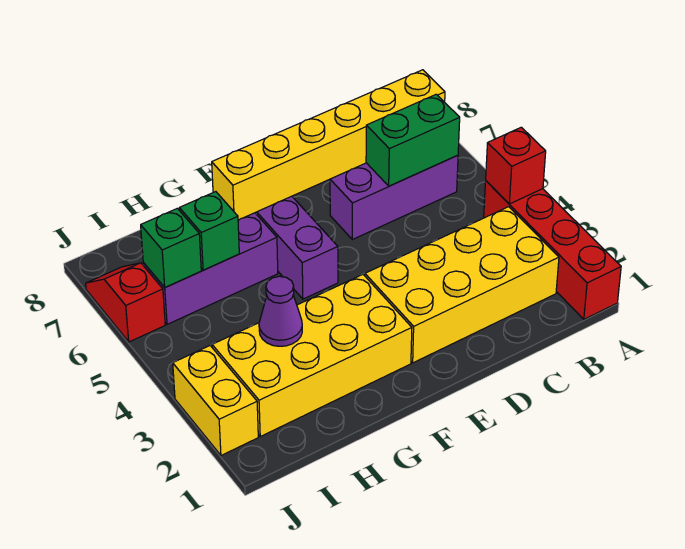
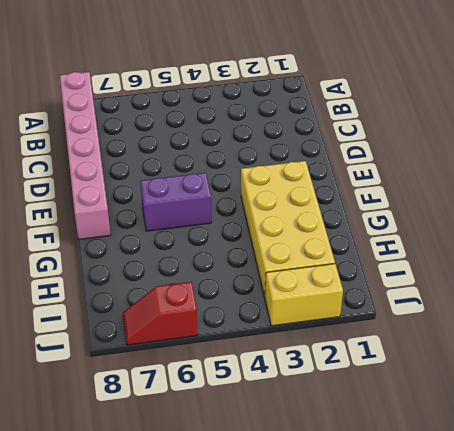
pink brick A8:F8 level 1 -> yellow brick A8:F8 level 1
none -> red brick A1:A4 level 1
none -> yellow brick B2:E3 level 1
none -> purple brick B6:D6 level 1

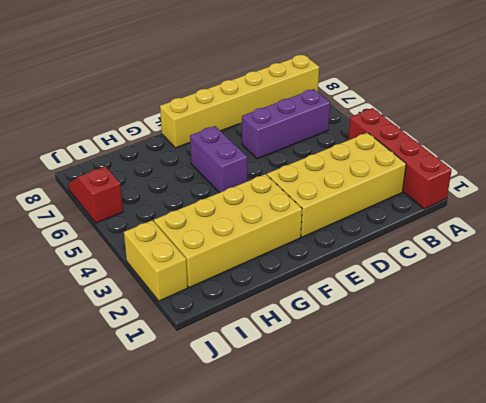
none -> purple brick G6:I6 level 1
none -> red brick A4 level 2
none -> green brick B6:C6 level 2

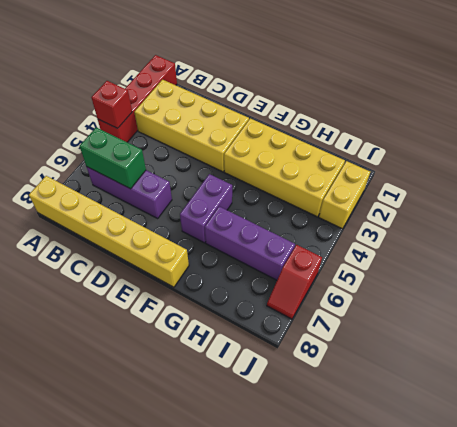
none -> purple cone H3 level 2
none -> green brick H6 level 2
none -> green brick I6 level 2

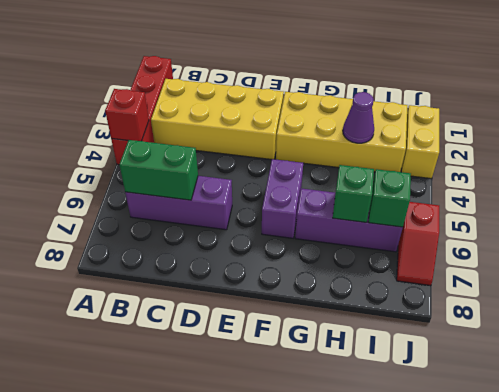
none -> yellow brick A8:F8 level 1

